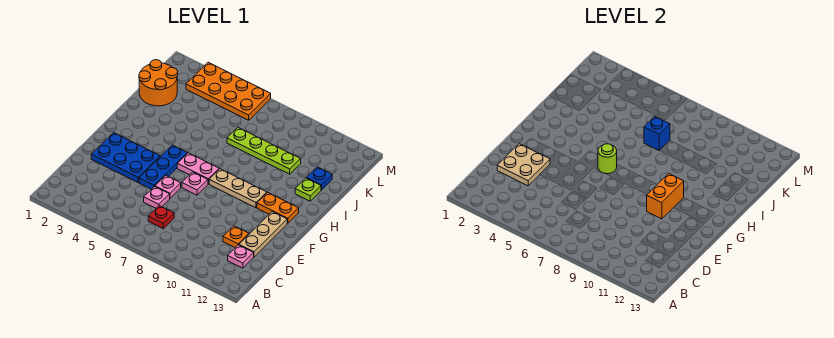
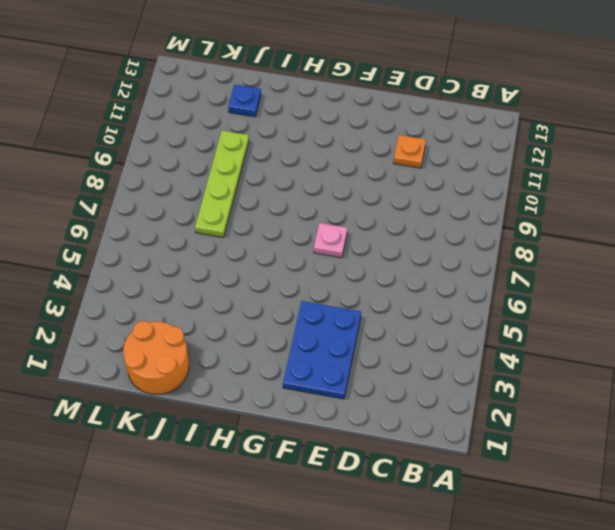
none -> red plate C7 level 1
none -> pink plate C12 level 1
none -> pink plate D6 level 1

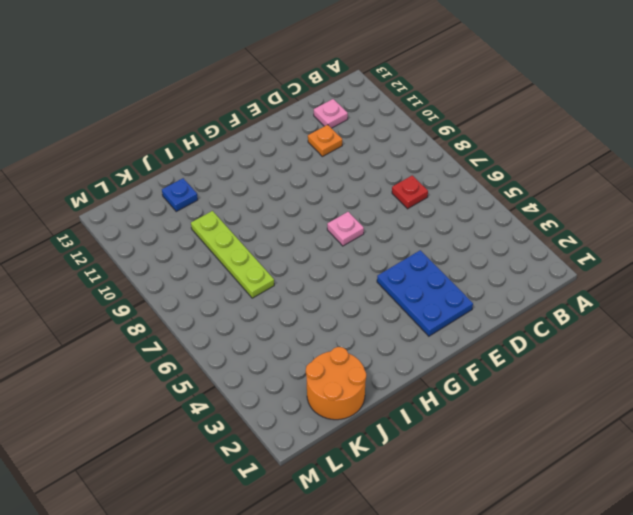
none -> pink plate D6 level 1
none -> tan plate D12:F12 level 1
none -> blue plate E5:G5 level 1

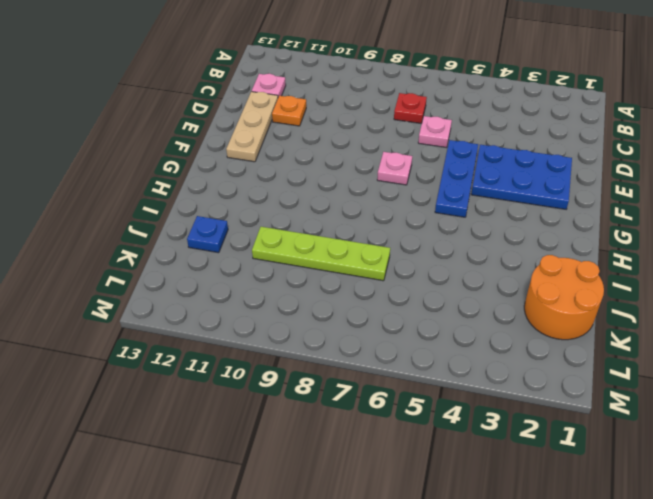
none -> pink plate E6 level 1
none -> pink plate G6:G7 level 1
none -> tan plate G8:G10 level 1

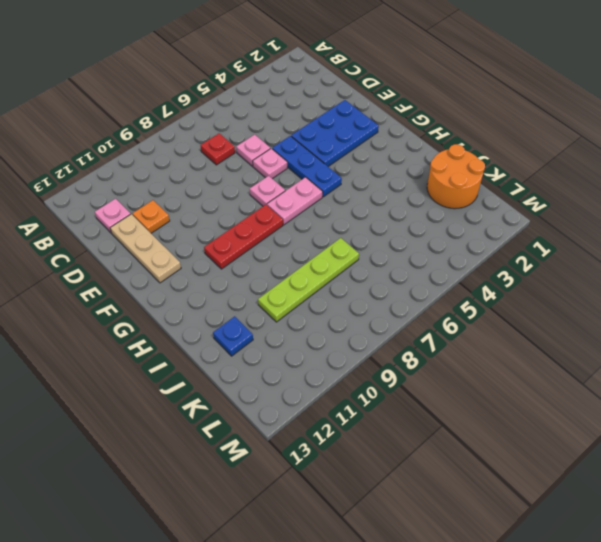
red plate G8:G10 level 1 -> tan plate G8:G10 level 1
none -> orange plate G11:G12 level 1
none -> lime plate I12 level 1
none -> orange plate L3:M6 level 1

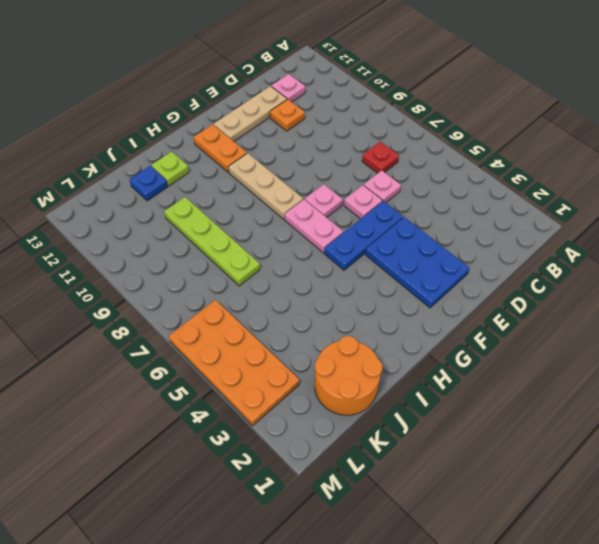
none -> tan plate D2:E3 level 2
none -> orange brick F10:G10 level 2
none -> lime round brick G6 level 2

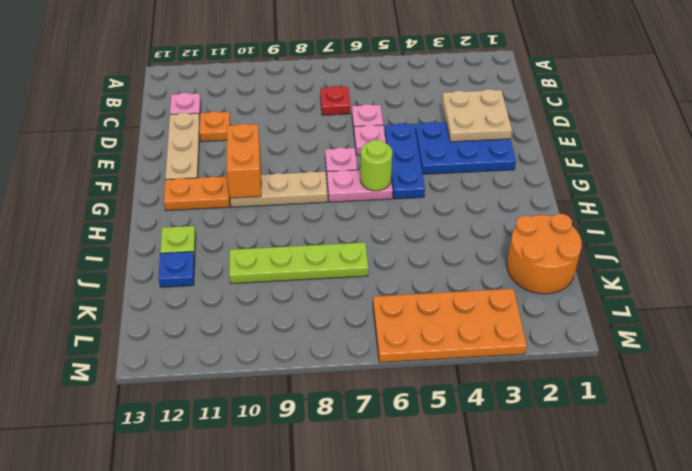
none -> blue brick J7 level 2

